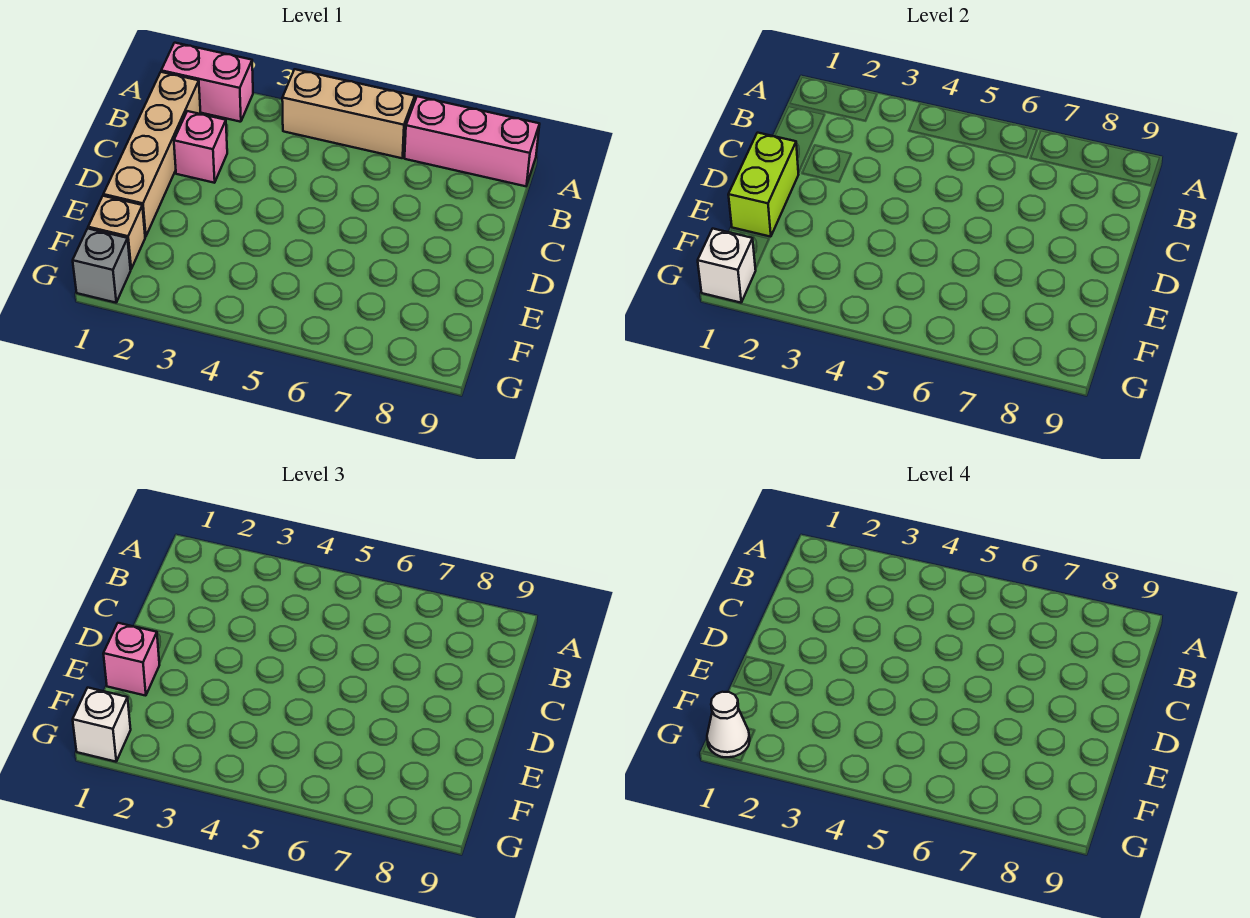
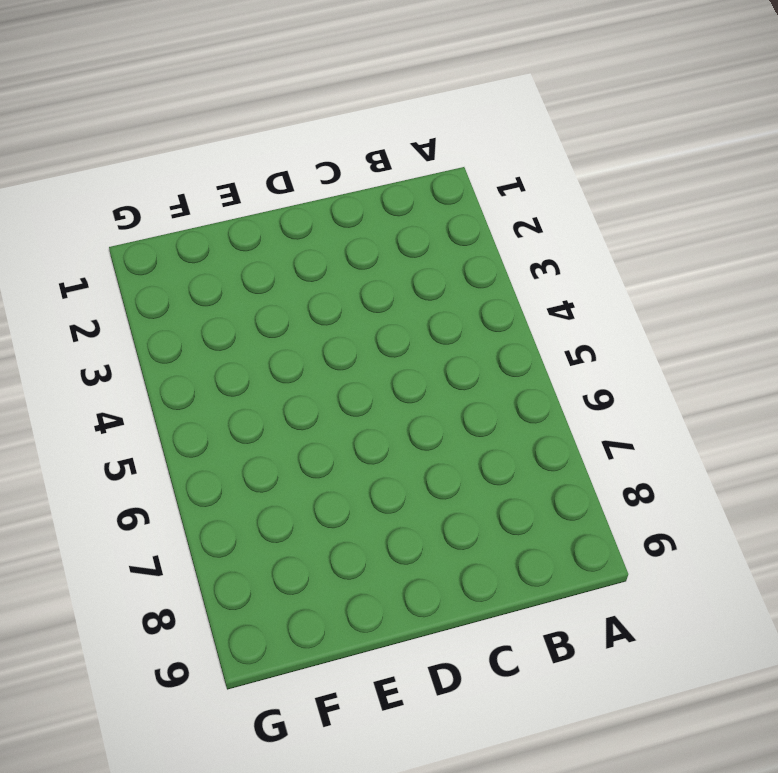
none -> pink brick A1:A2 level 1
none -> tan brick A4:A6 level 1
none -> pink brick A7:A9 level 1

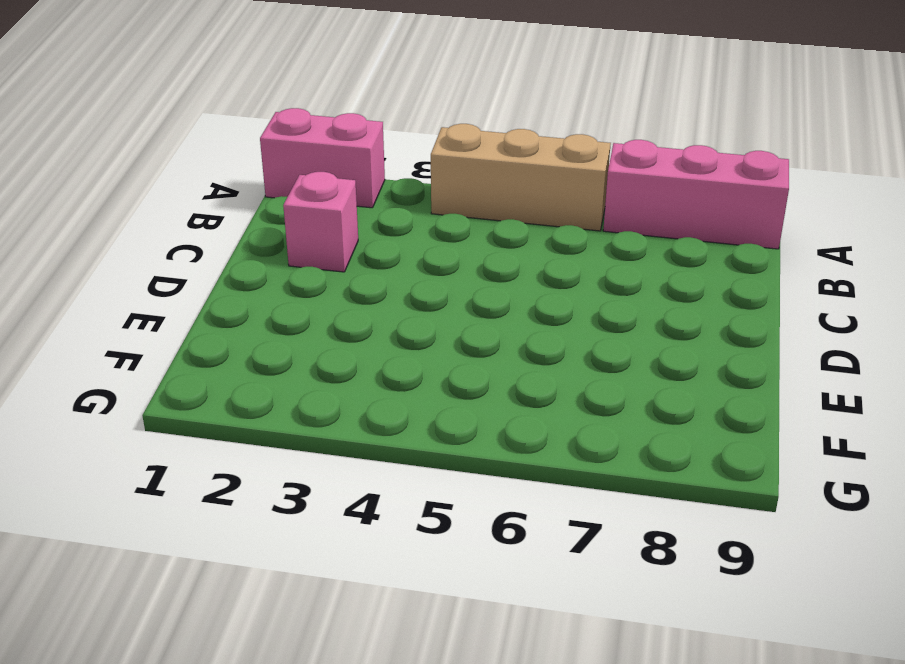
none -> tan brick B1:E1 level 1
none -> tan brick F1 level 1
none -> grey brick G1 level 1

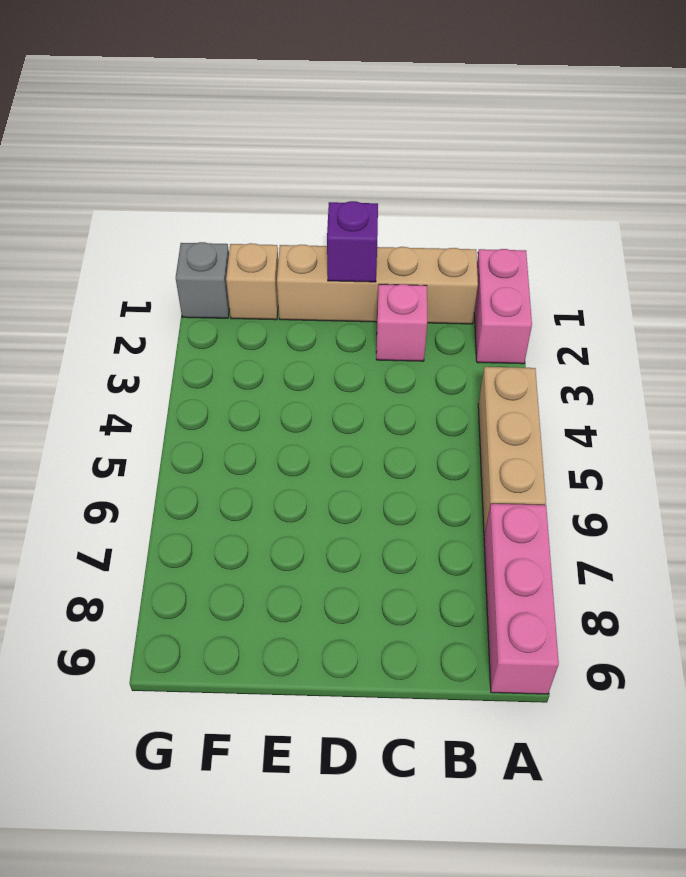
purple brick D1 level 2 -> lime brick D1:E1 level 2
none -> white brick G1 level 2
none -> pink brick E1 level 3
none -> white brick G1 level 3

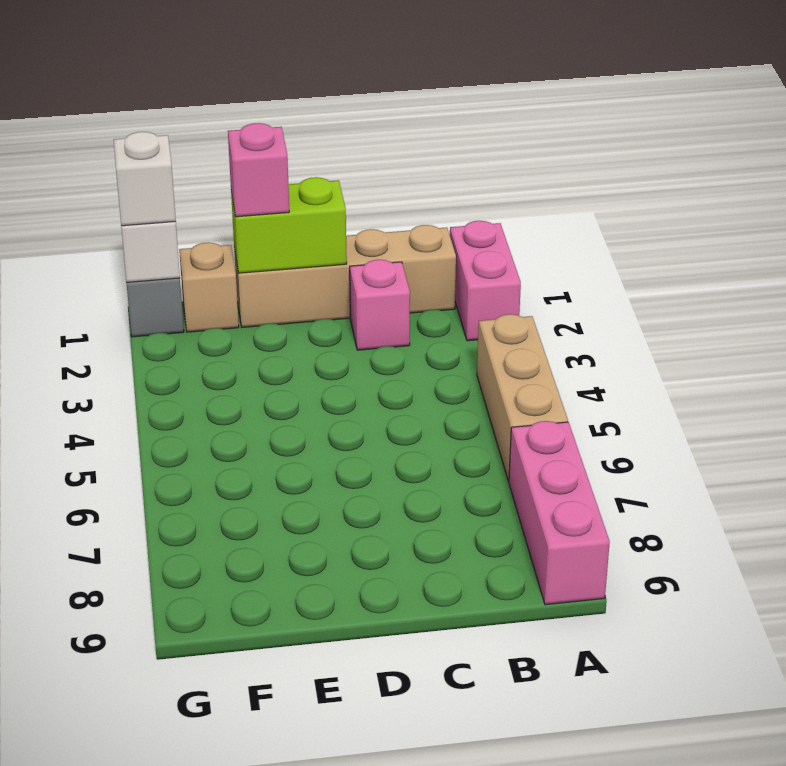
none -> white cone G1 level 4

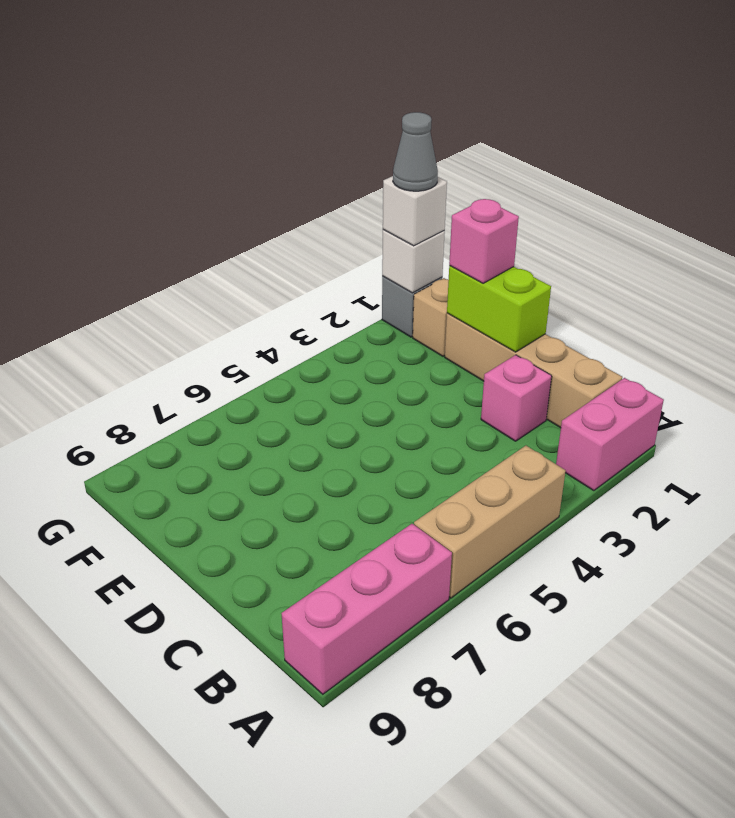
grey cone G1 level 4 -> white cone G1 level 4

